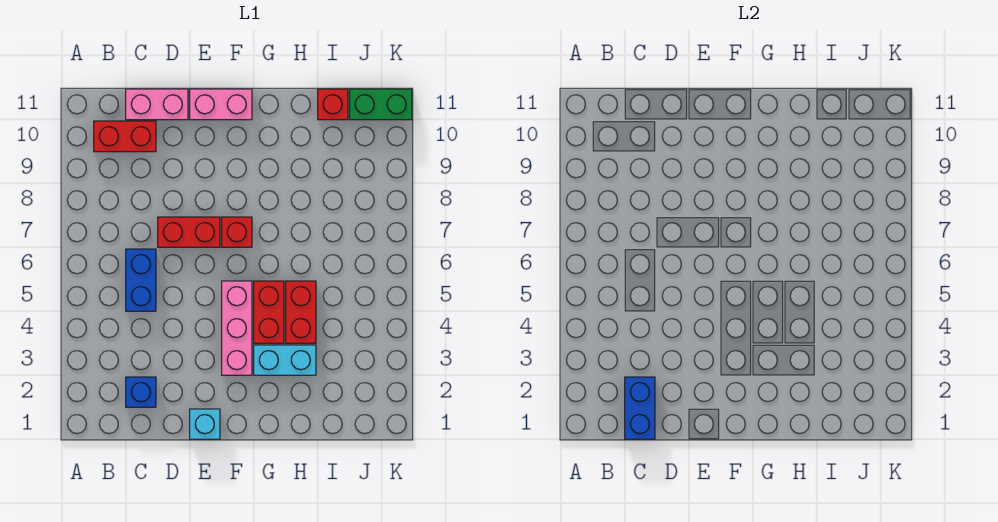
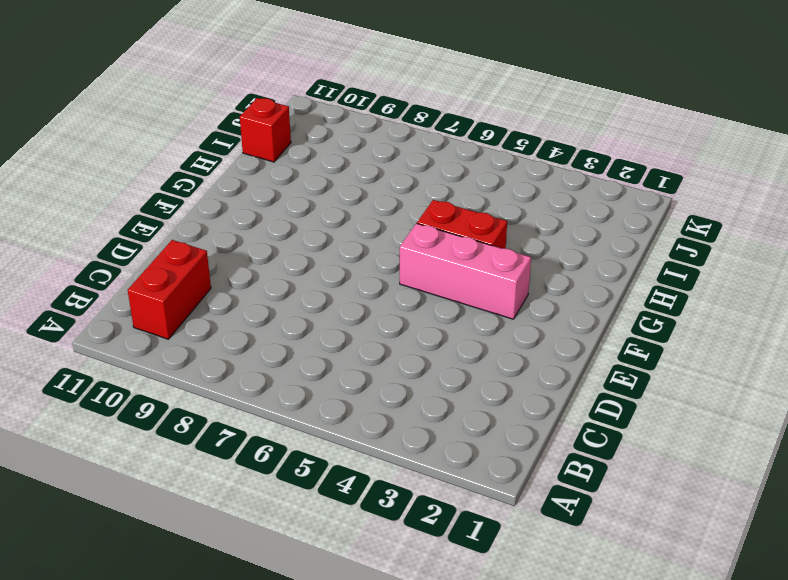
none -> blue brick C2 level 1
none -> blue brick C5:C6 level 1
none -> pink brick C11:D11 level 1

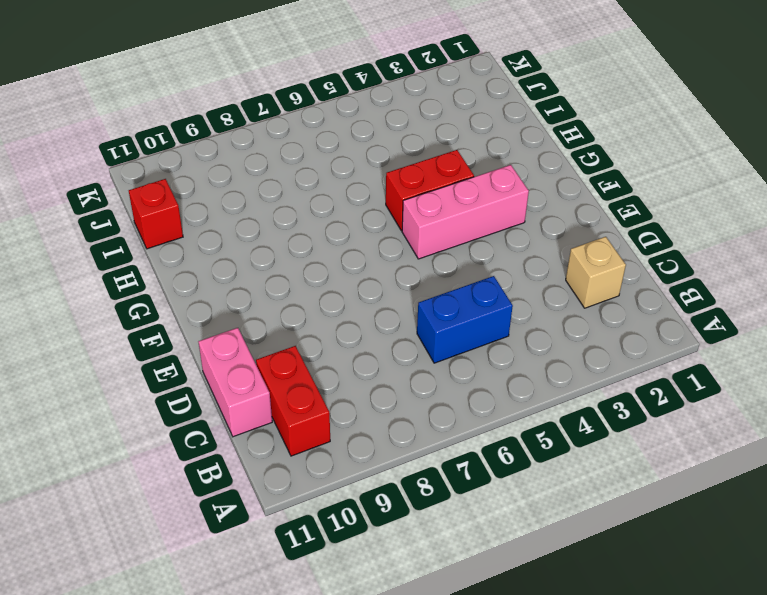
tan brick C2 level 1 -> blue brick C2 level 1
none -> red brick D7:E7 level 1
none -> cyan brick E1 level 1
none -> pink brick E11:F11 level 1

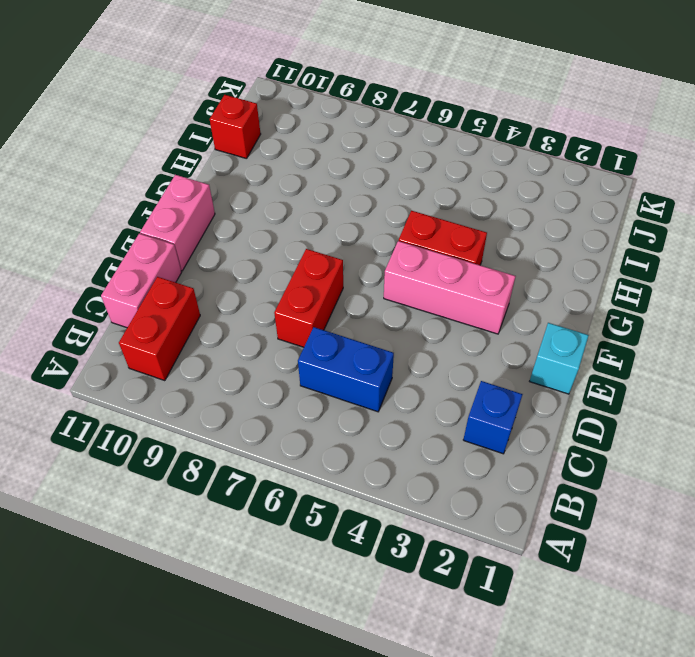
none -> red brick F7 level 1
none -> cyan brick G3:H3 level 1
none -> red brick H4:H5 level 1

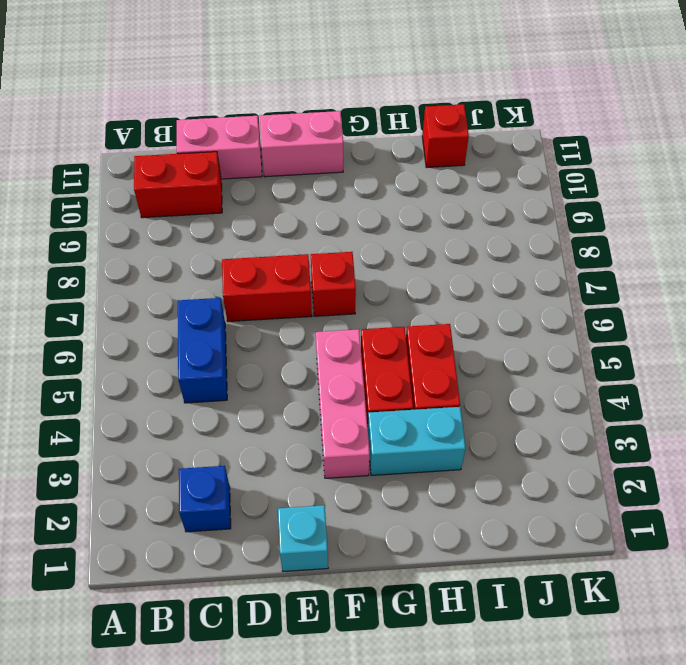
none -> green brick J11:K11 level 1
none -> blue brick C1:C2 level 2

